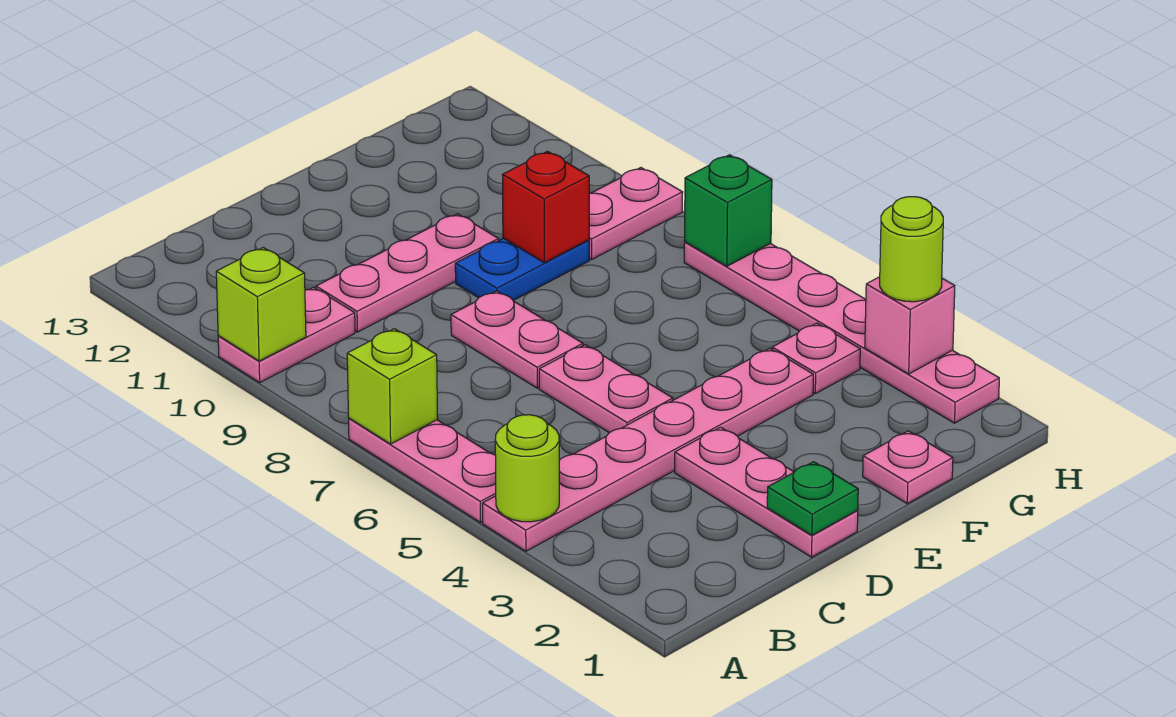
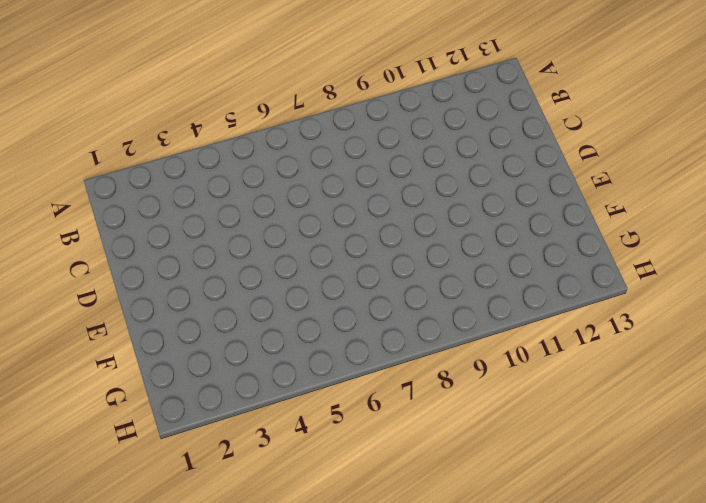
none -> pink plate A4:F4 level 1
none -> pink plate A5:A7 level 1
none -> pink plate A10:B10 level 1

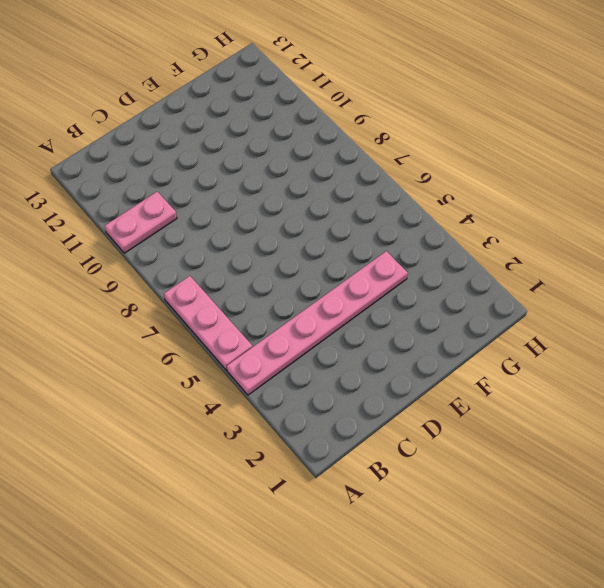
none -> pink plate C10:E10 level 1
none -> pink plate D1:D3 level 1
none -> pink plate D5:D6 level 1

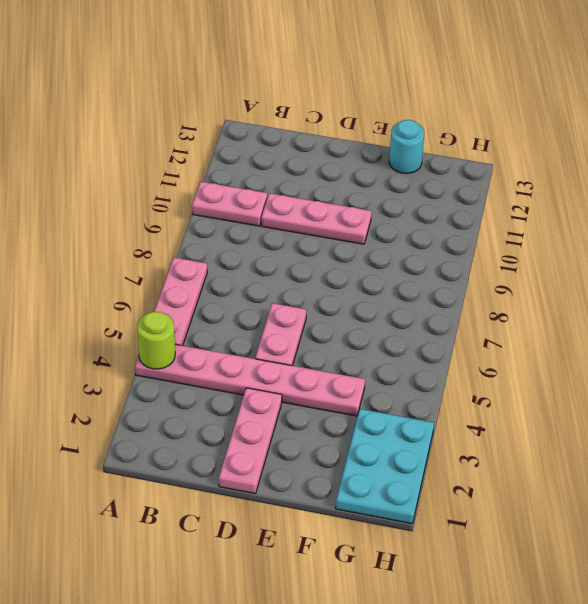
cyan round brick F13 level 1 -> none
cyan plate G1:H3 level 1 -> pink plate H2:H7 level 1
none -> pink plate D7:D8 level 1
none -> blue plate E9:F9 level 1
none -> pink plate F1 level 1

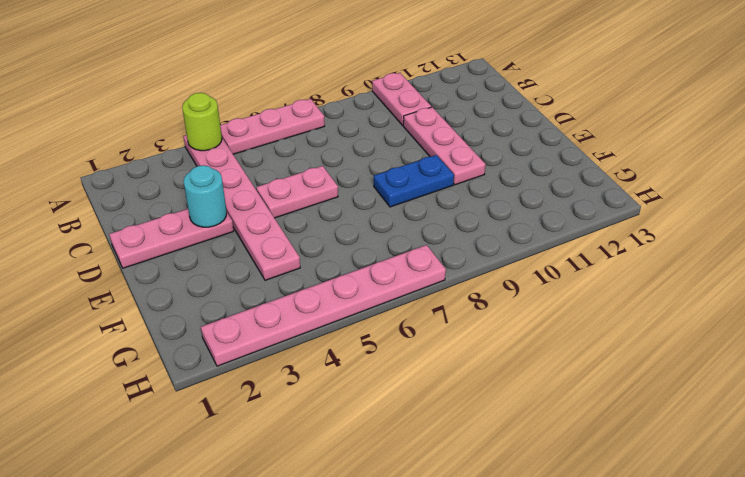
cyan round brick D3 level 2 -> none
blue plate E8:E9 level 1 -> blue plate E9:F9 level 1
none -> pink plate D7:D8 level 1
none -> pink plate F1 level 1
none -> pink plate G4 level 1

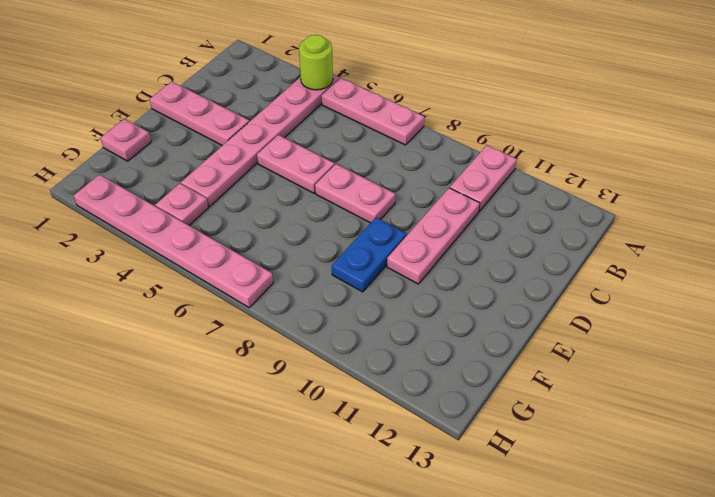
none -> pink plate G9:H9 level 1
none -> lime brick A7 level 2
none -> lime brick A10 level 2

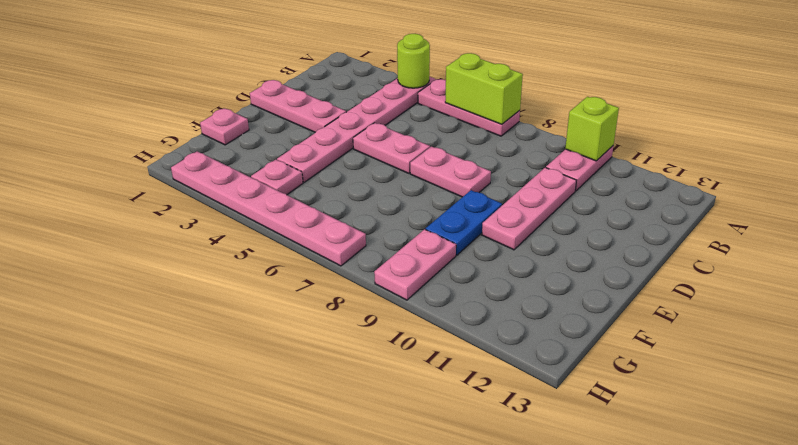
lime brick A6:A7 level 2 -> lime brick A7 level 2
none -> green plate D1 level 2
none -> red brick F9 level 2
none -> pink brick H3 level 2

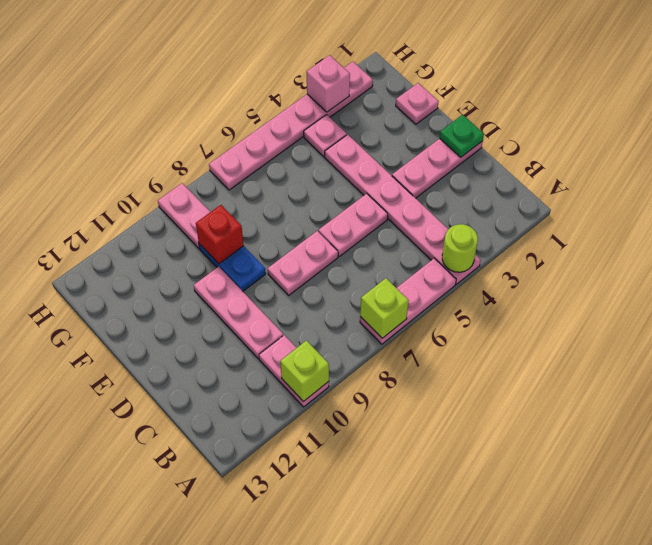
none -> green brick H7 level 2
none -> lime round brick H3 level 3

